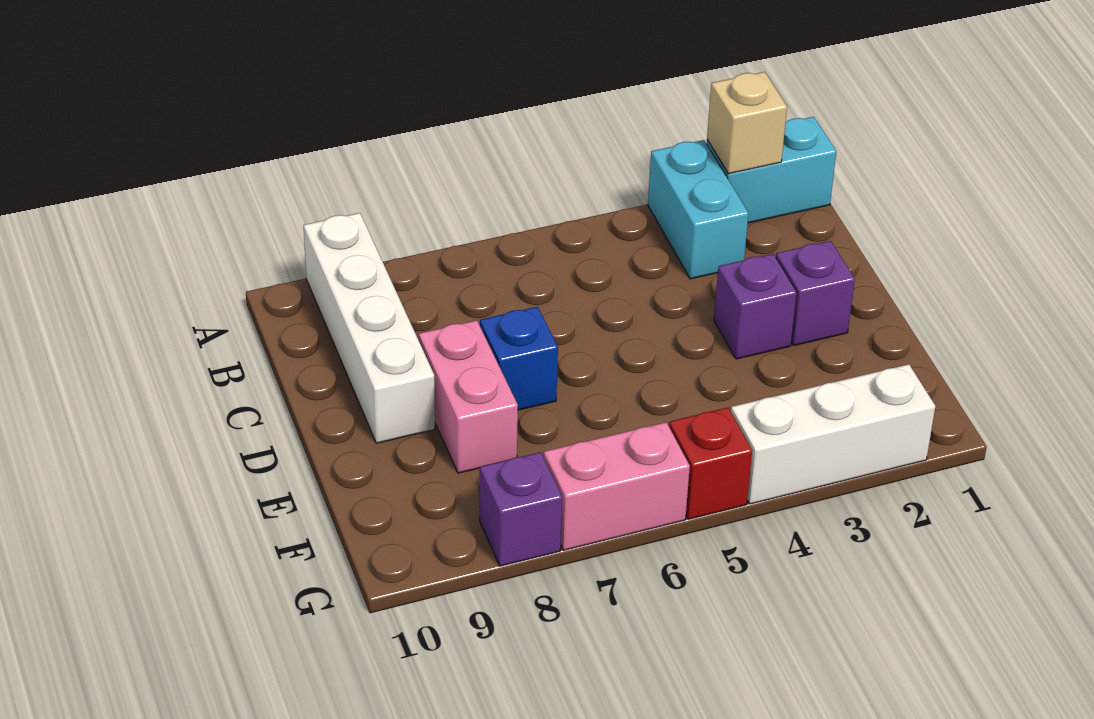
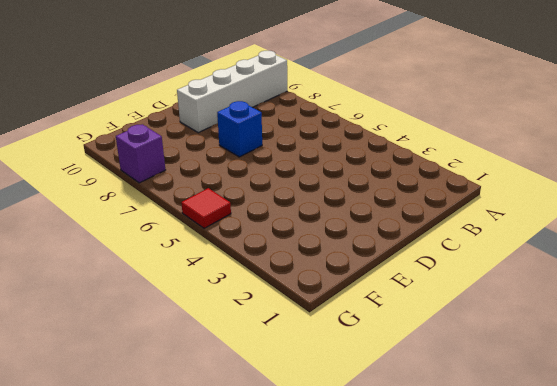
red tile G5 level 1 -> red brick G5 level 1
none -> cyan brick A1:A2 level 1
none -> cyan brick A3:B3 level 1
none -> purple brick D2 level 1

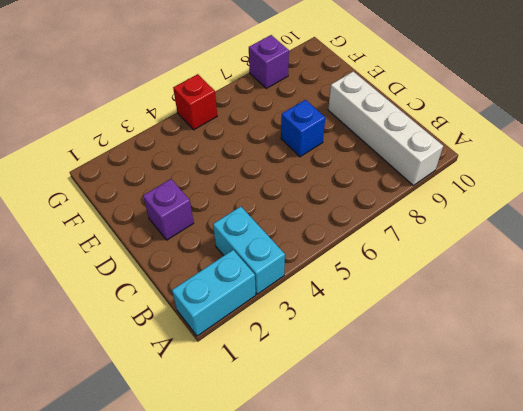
none -> purple brick D3 level 1
none -> pink brick D8:E8 level 1
none -> white brick G2:G4 level 1

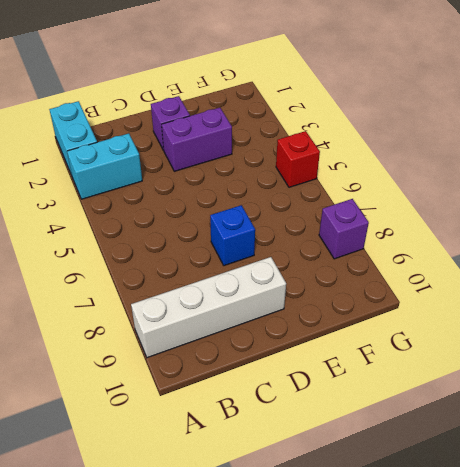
purple brick D3:E3 level 1 -> purple brick D3 level 1
none -> pink brick D8:E8 level 1
none -> white brick G2:G4 level 1
none -> pink brick G6:G7 level 1

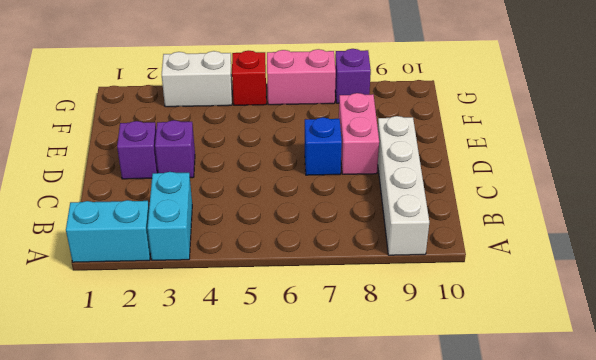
white brick G3:G4 level 1 -> white brick G2:G4 level 1
none -> tan brick A2 level 2

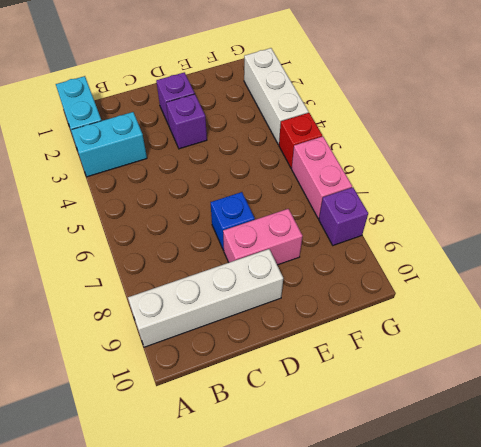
none -> tan brick A2 level 2

